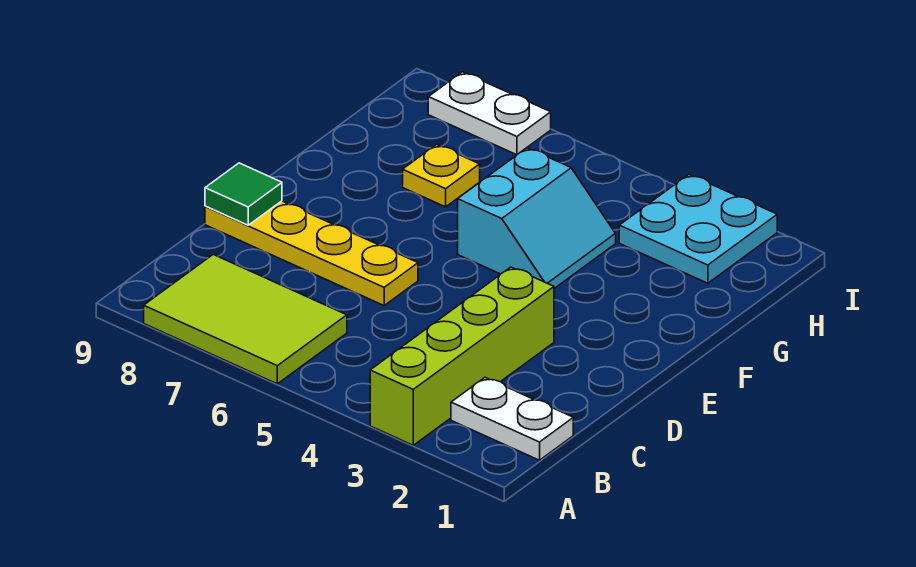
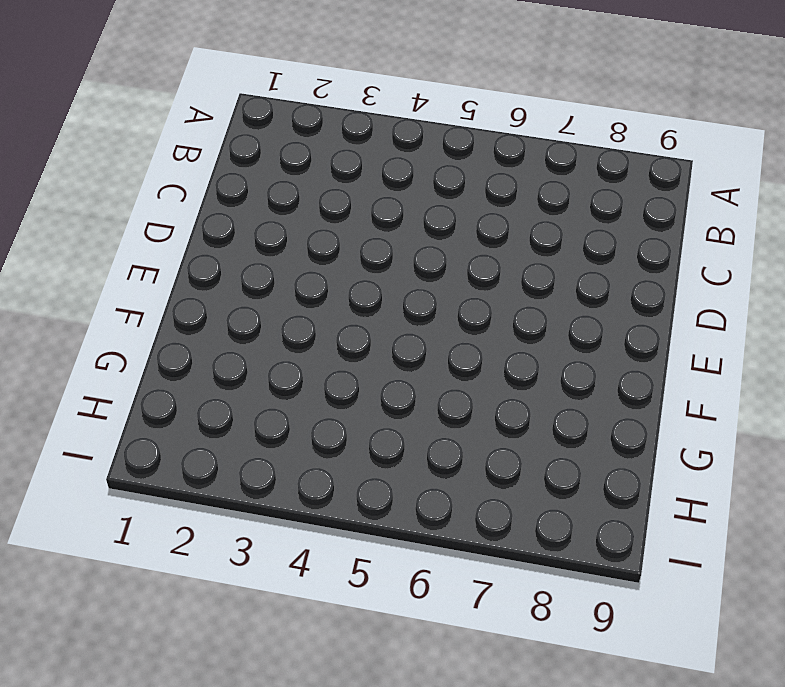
none -> lime brick A3:D3 level 1
none -> lime tile A6:B8 level 1

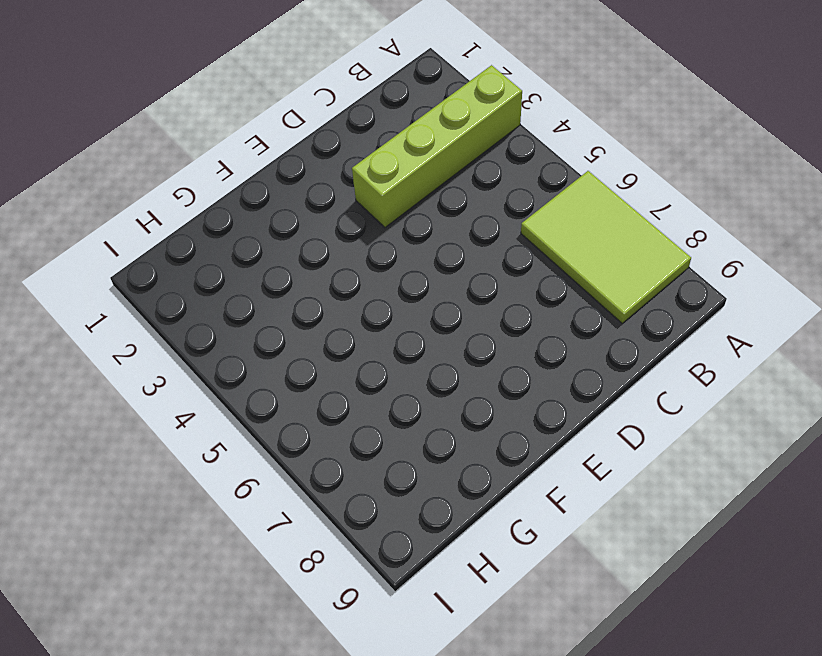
none -> white plate B1:B2 level 1
none -> yellow plate D6:D9 level 1

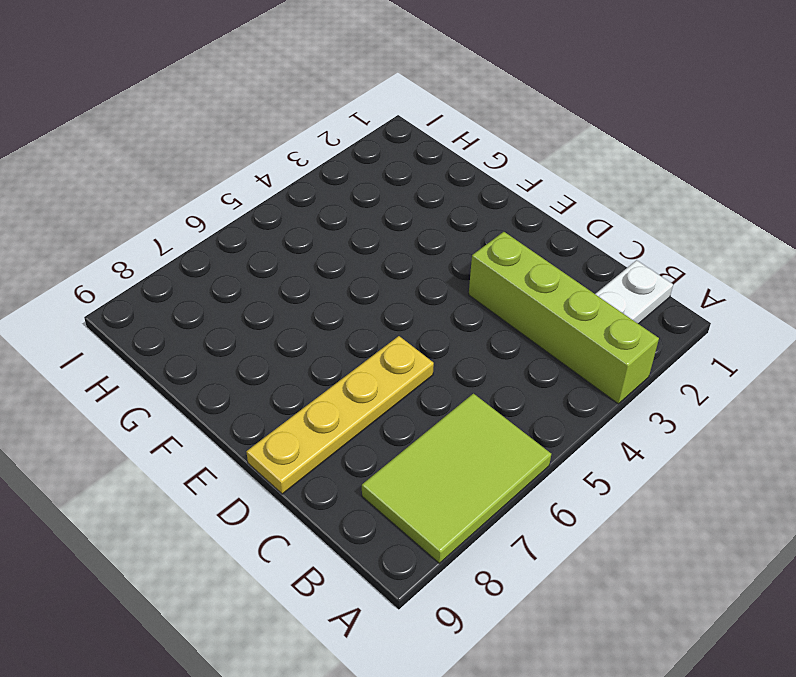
none -> cyan slope F4:G5 level 1 top 5
none -> yellow plate G7 level 1

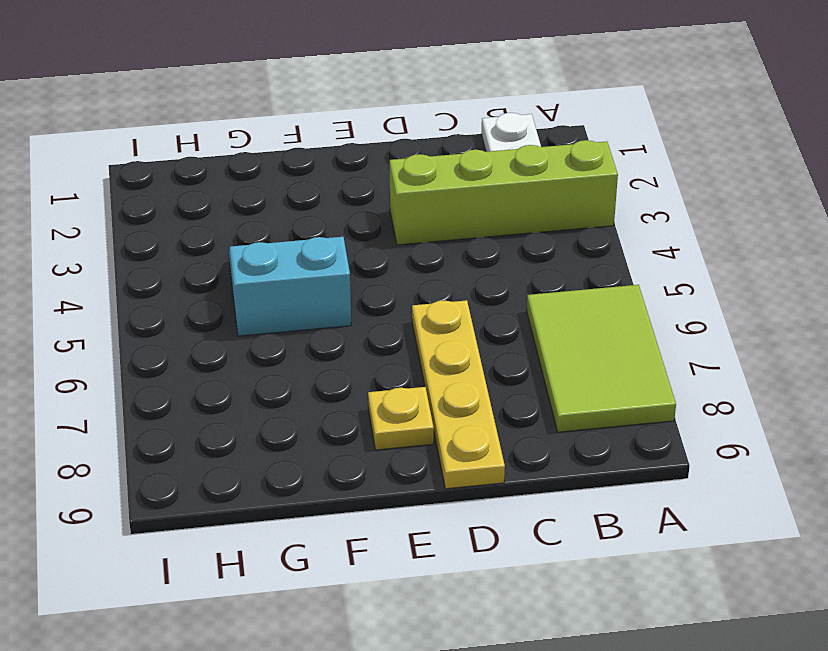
yellow plate E8 level 1 -> yellow plate G7 level 1
none -> cyan plate H2:I3 level 1
none -> white plate I7:I8 level 1

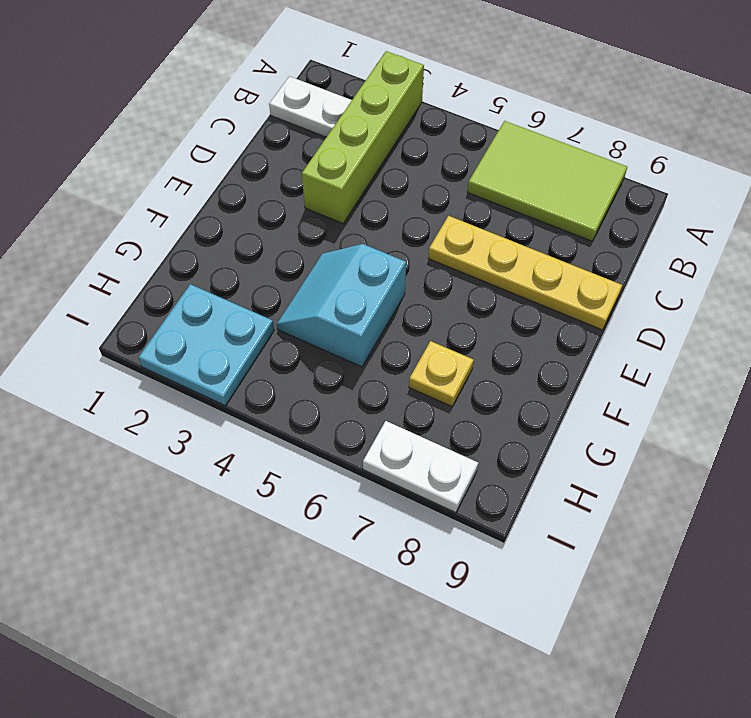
none -> green tile D9 level 2

